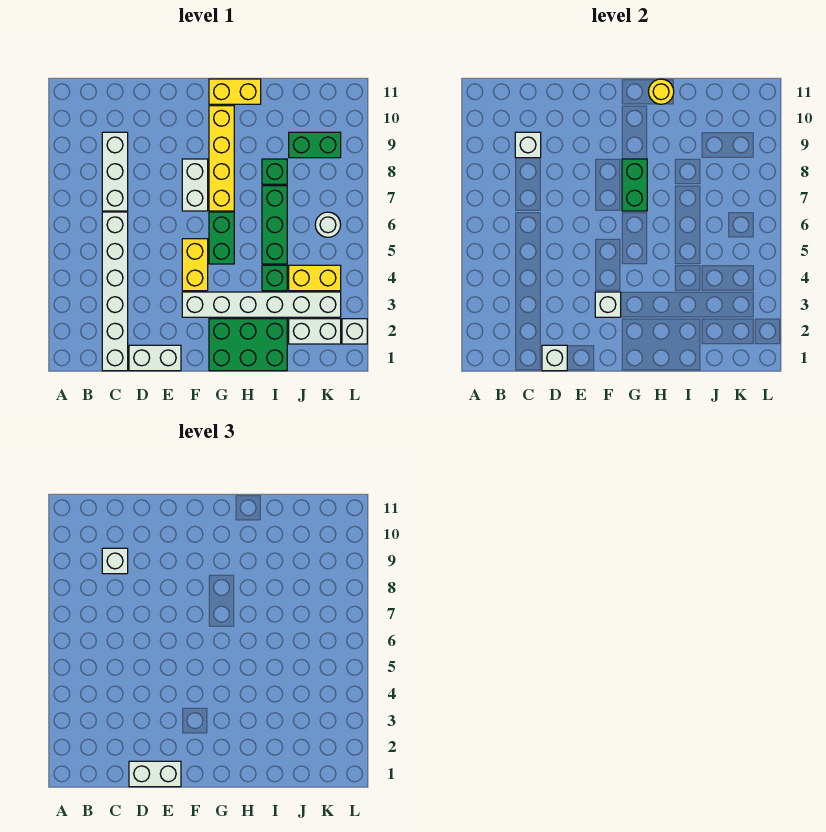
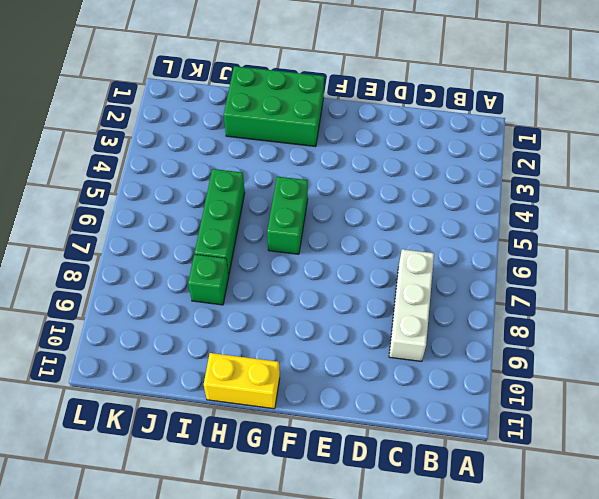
none -> white brick C1:C6 level 1
none -> white brick D1:E1 level 1
none -> white brick F3:K3 level 1

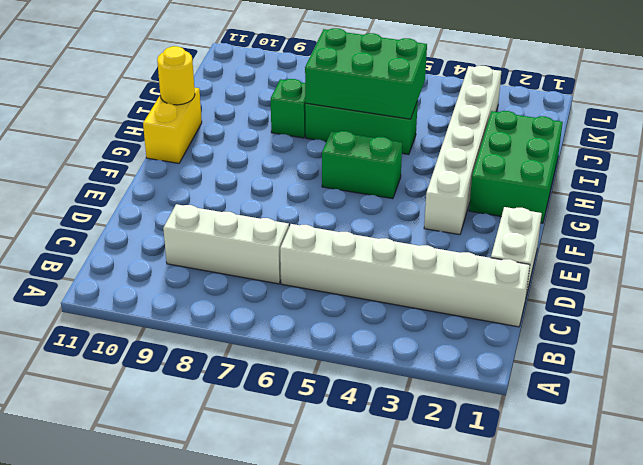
green brick I5:J7 level 2 -> none
none -> yellow brick F4:F5 level 1
none -> white brick F7:F8 level 1
none -> yellow brick G7:G10 level 1

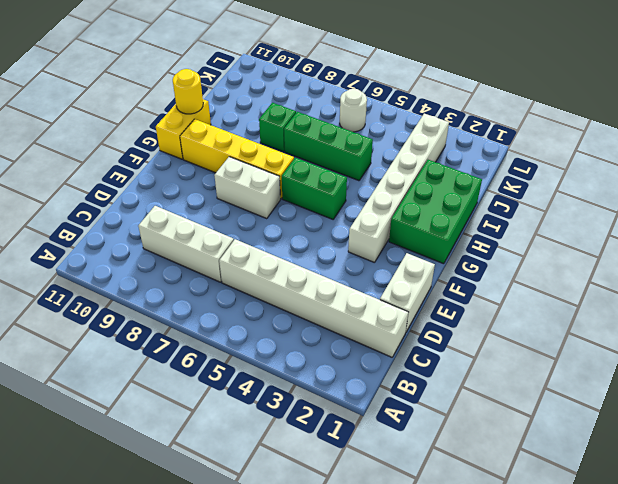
none -> yellow brick F4:F5 level 1
none -> green brick I4 level 1
none -> white brick J2:K2 level 1

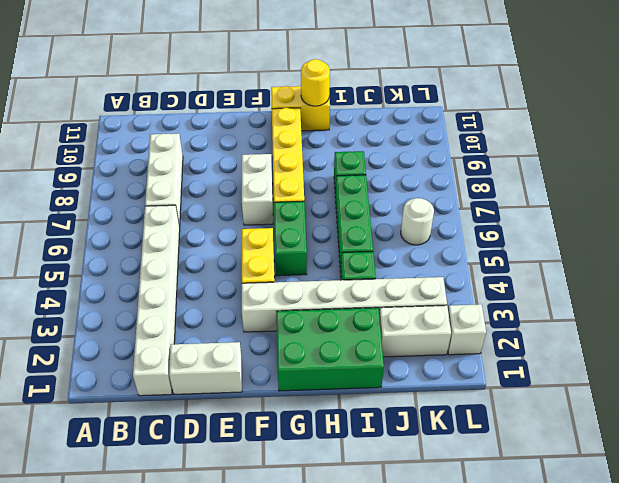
none -> yellow brick J4:K4 level 1
none -> green brick J9:K9 level 1
none -> white brick C9 level 2

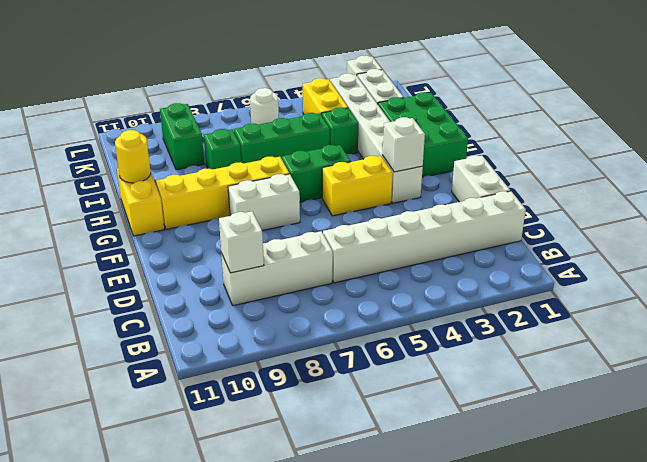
none -> white brick D1 level 2
none -> green brick G7:G8 level 2
none -> white brick C9 level 3

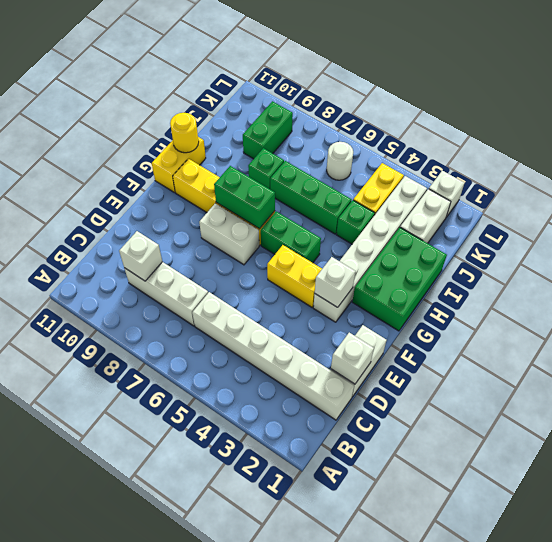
none -> white brick C9 level 3
none -> white brick D1:E1 level 3

